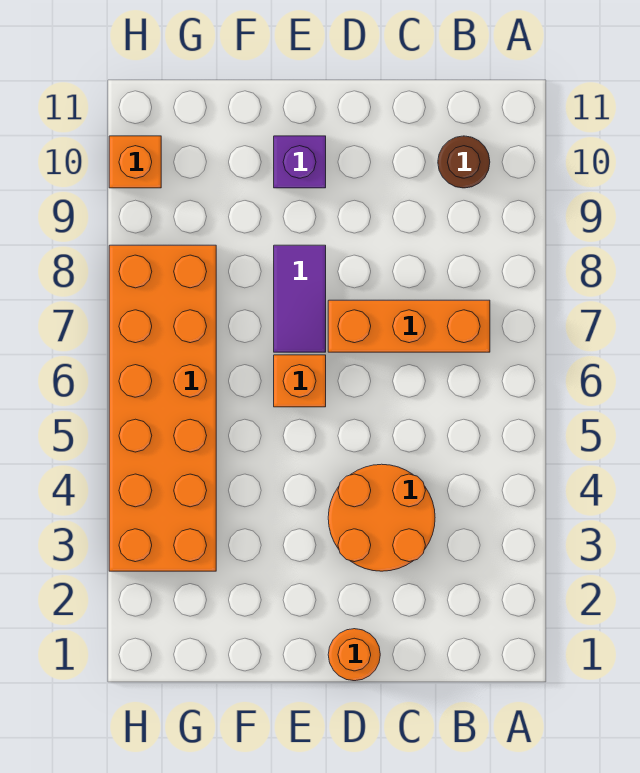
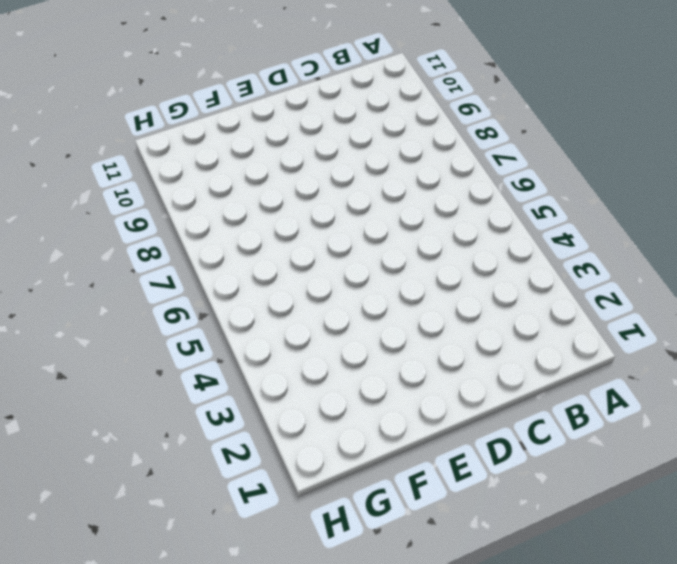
none -> orange brick B7:D7 level 1
none -> brown round brick B10 level 1

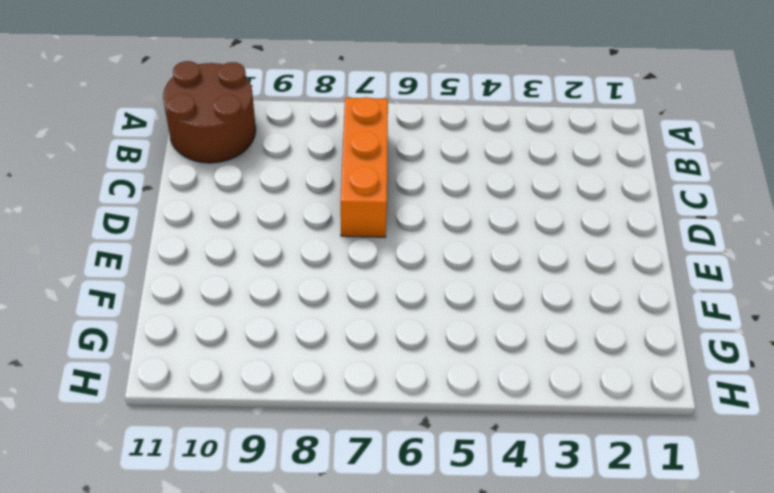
brown round brick A10:B11 level 1 -> brown round brick B10 level 1
none -> orange round brick C3:D4 level 1
none -> orange round brick D1 level 1

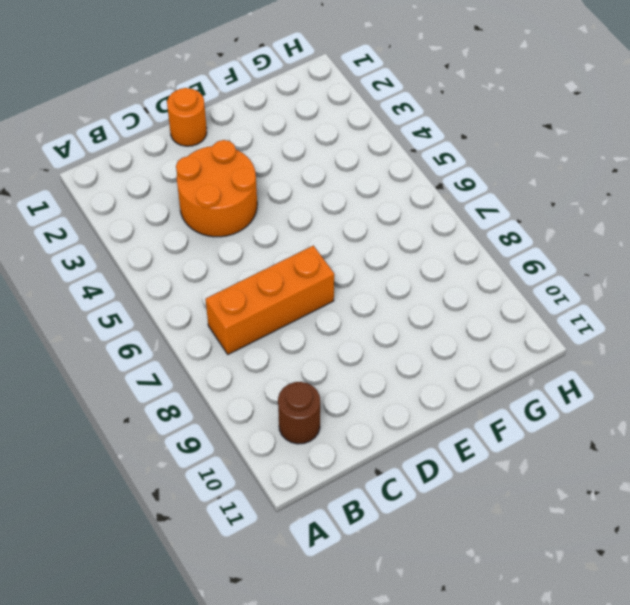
none -> orange brick E6 level 1
none -> purple tile E7:E8 level 1

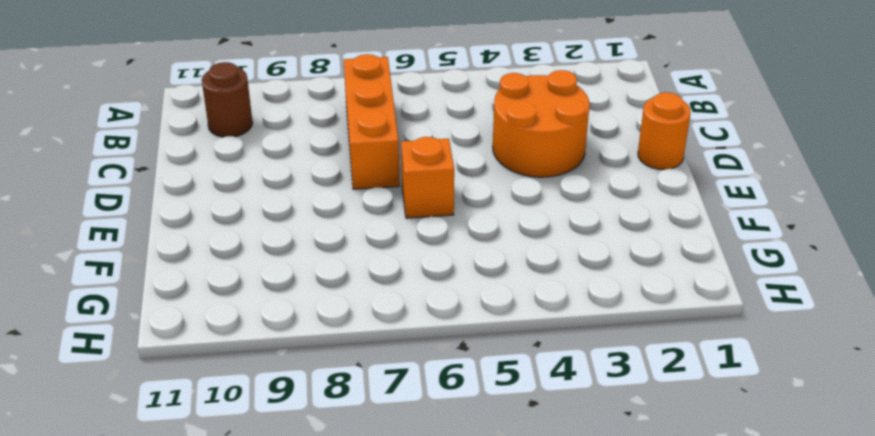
none -> purple tile E7:E8 level 1
none -> purple brick E10 level 1

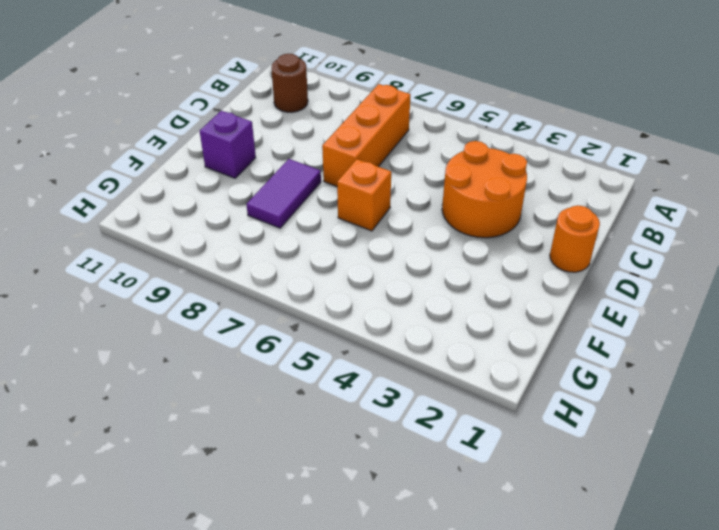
purple tile E8:F8 level 1 -> purple tile E7:E8 level 1
none -> orange brick G3:H8 level 1
none -> orange brick H10 level 1

